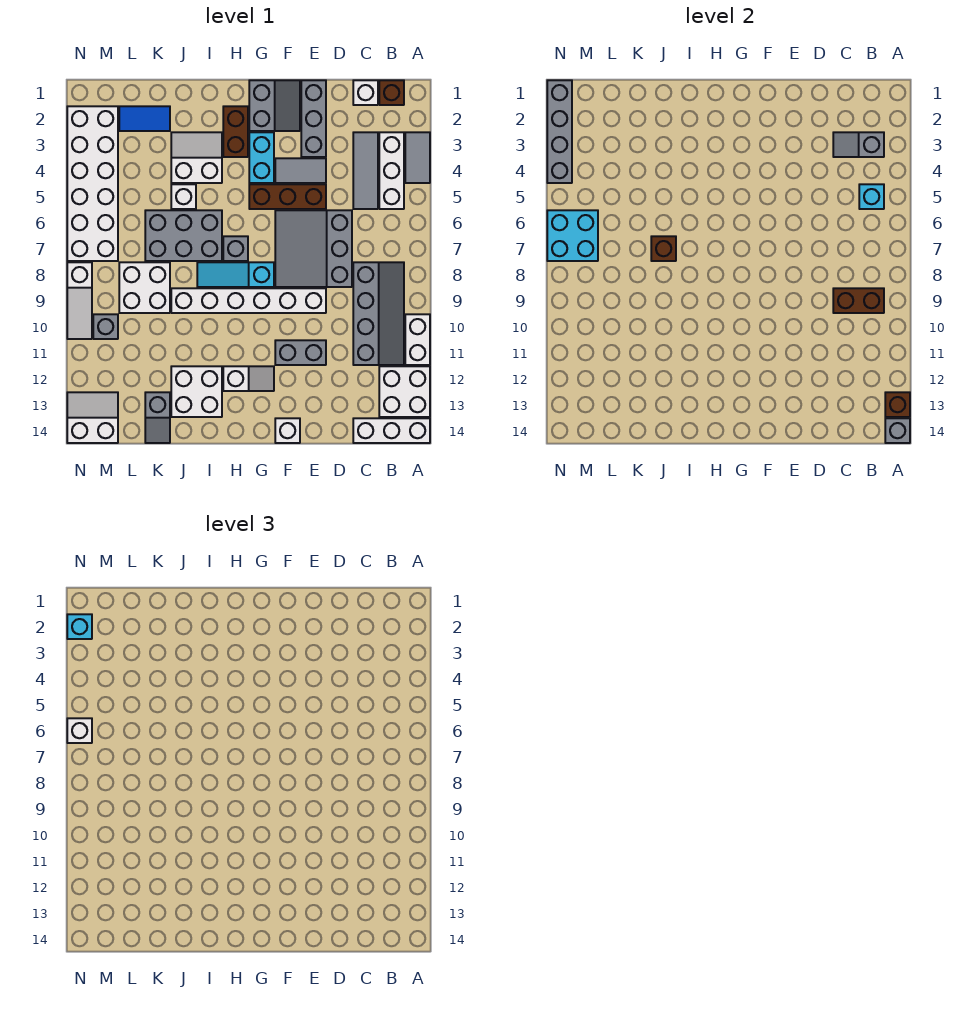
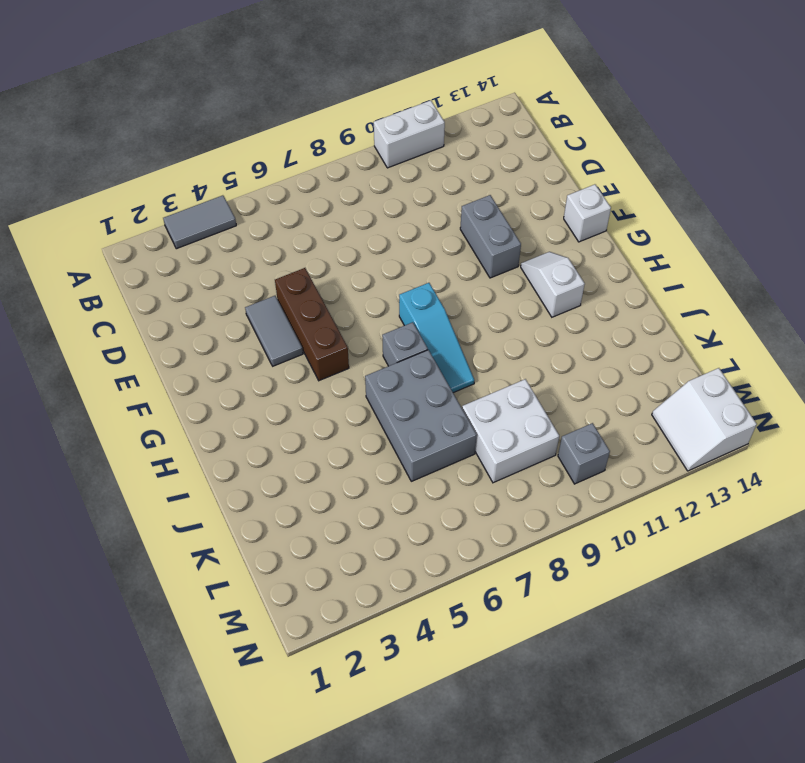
none -> white brick A12:B13 level 1
none -> white brick A14:C14 level 1
none -> brown brick B1 level 1
none -> white brick B3:B5 level 1

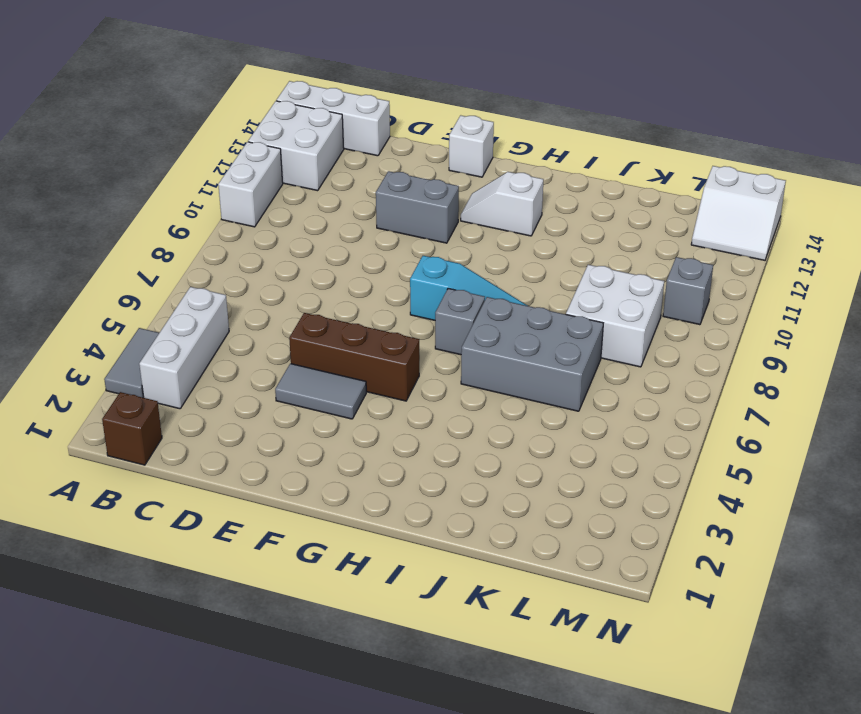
none -> grey slope B8:C11 level 1 top C
none -> white brick C1 level 1
none -> grey tile C3:C5 level 1
none -> grey slope D6:F8 level 1 top D

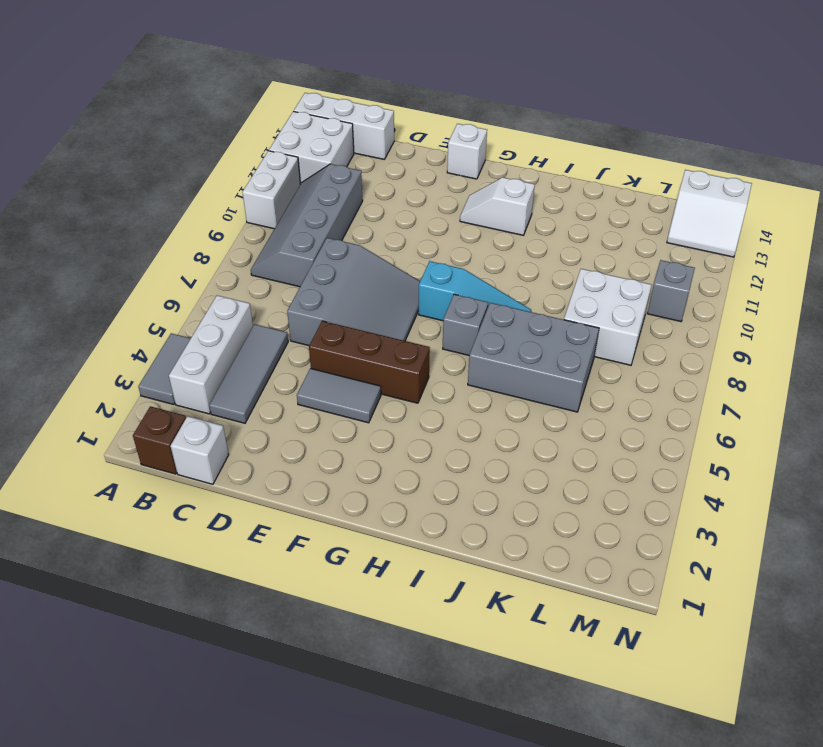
none -> grey brick E1:E3 level 1
none -> white brick E9:J9 level 1
none -> grey brick E11:F11 level 1
none -> grey slope F1:G2 level 1 top G

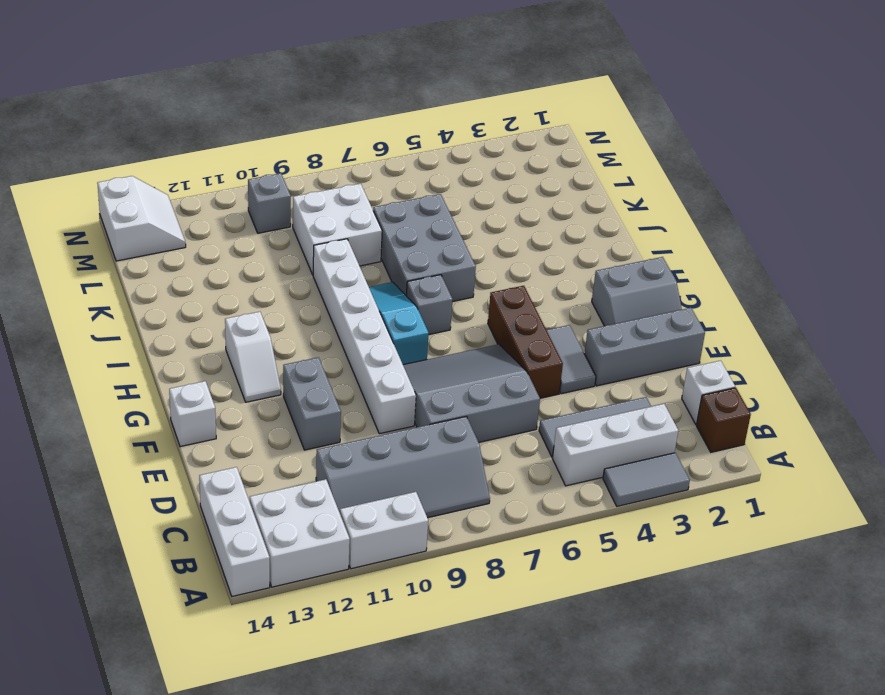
none -> cyan brick G3:G4 level 1
none -> brown brick H2:H3 level 1
none -> white slope I3:J4 level 1 top 4
none -> white brick I12:J13 level 1

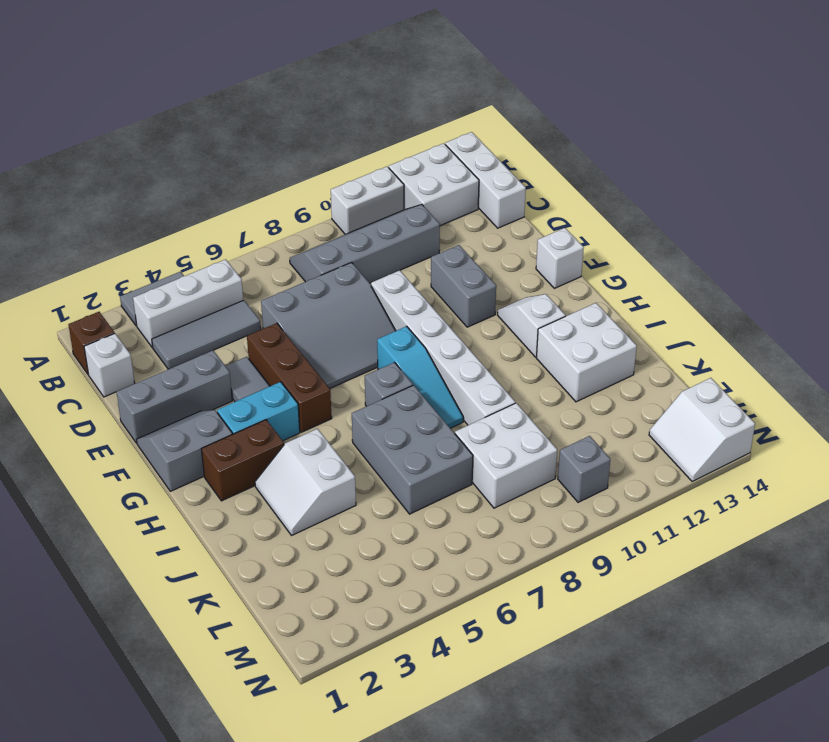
none -> white brick J5 level 1
none -> blue tile K2:L2 level 1
none -> grey slope K13:K14 level 1 top 13
none -> white brick M2:N7 level 1

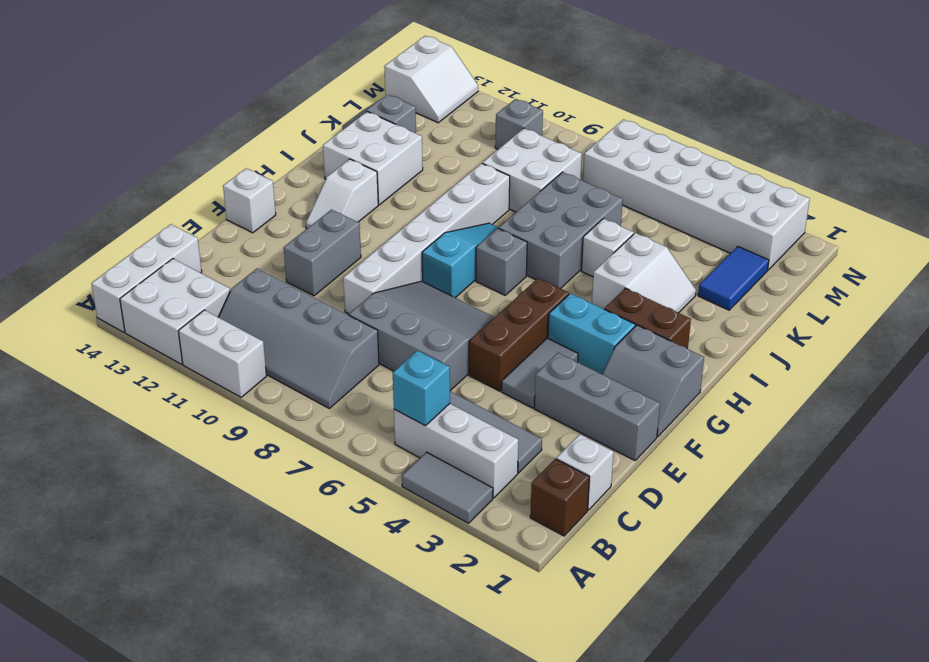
none -> white slope N8:N10 level 1 top 8
none -> brown brick A13 level 2
none -> grey brick A14 level 2
none -> grey slope B3:C3 level 2 top B

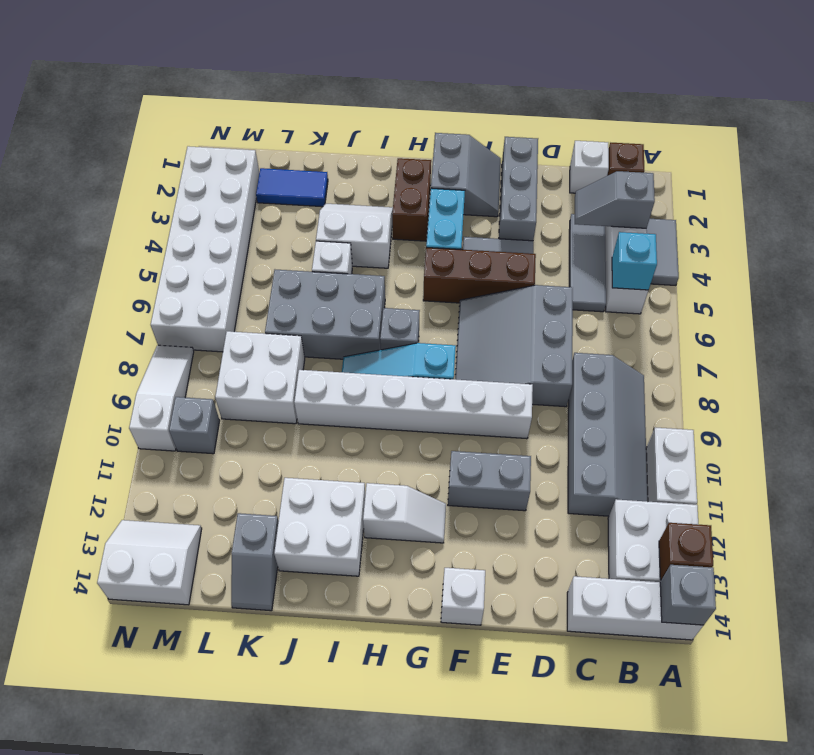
white slope N8:N10 level 1 top 10 -> white slope N8:N10 level 1 top 8
none -> brown brick B9:C9 level 2
none -> brown brick J7 level 2
none -> cyan brick M6:N7 level 2
none -> grey brick N1:N4 level 2

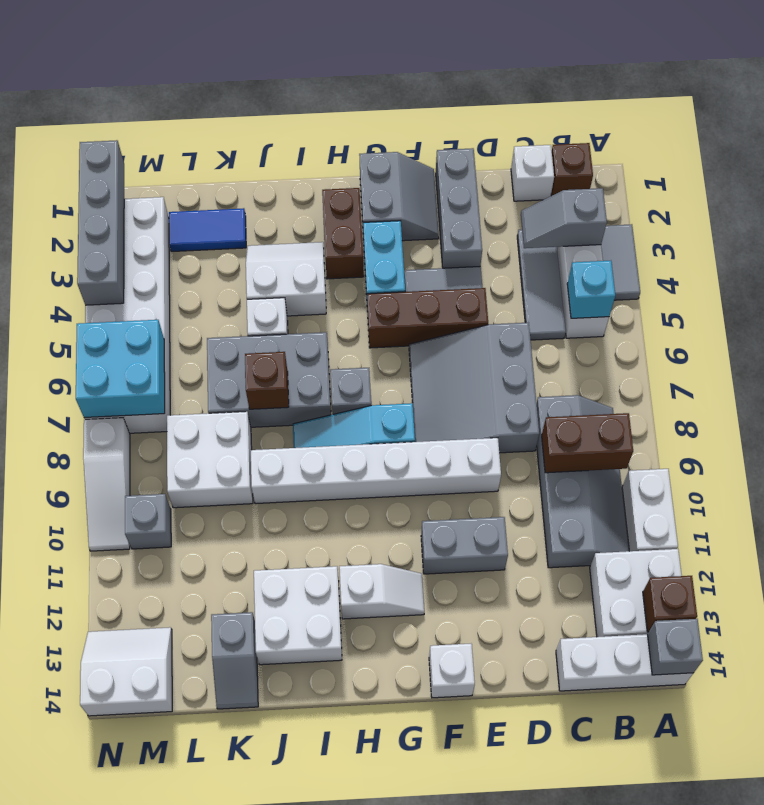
none -> cyan brick N2 level 3
none -> white brick N6 level 3

